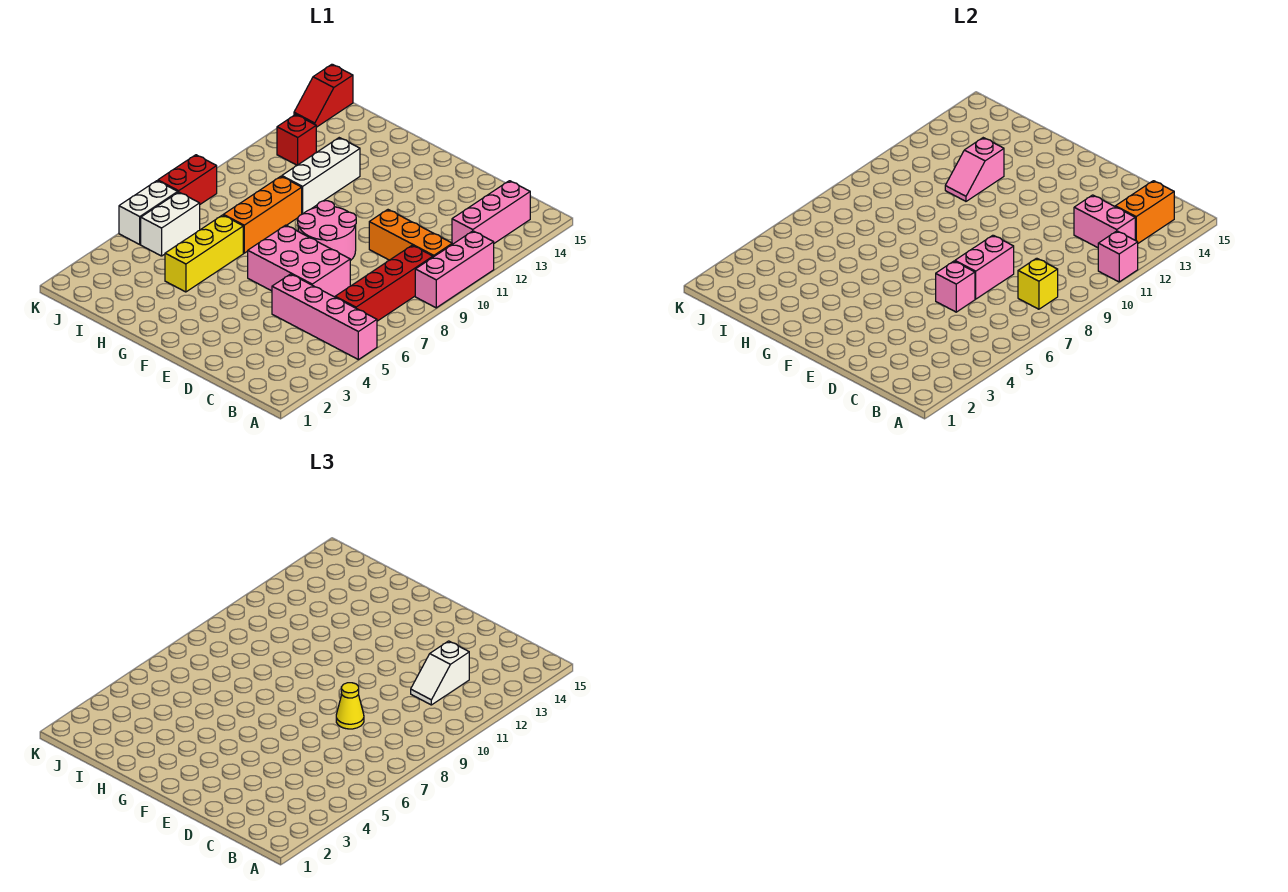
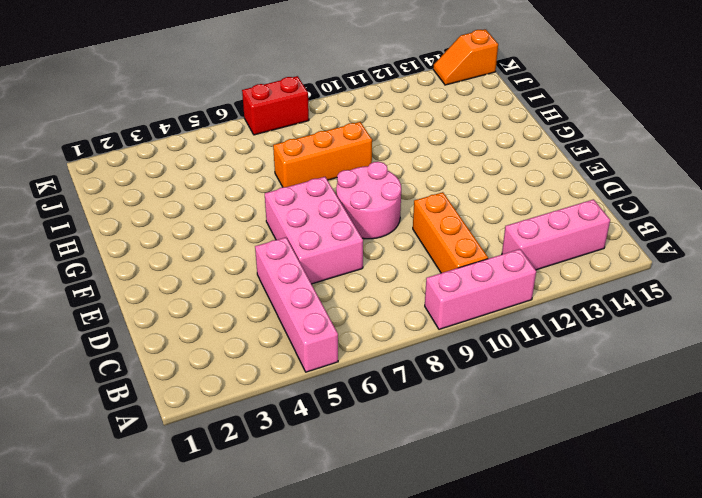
orange slope K14:K15 level 1 top 15 -> red slope K14:K15 level 1 top 15
none -> red brick B6:B9 level 1
none -> yellow brick H4:H6 level 1
none -> white brick H10:H12 level 1

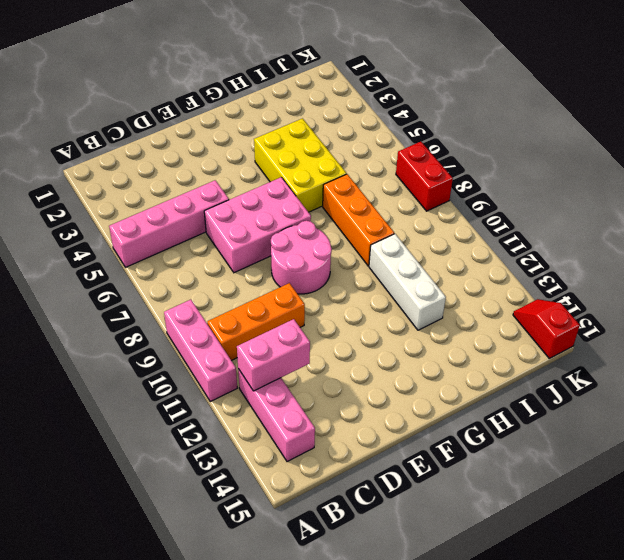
yellow brick G4:H6 level 1 -> yellow brick H4:H6 level 1
none -> red brick B6:B9 level 1
none -> white brick J5:J6 level 1
none -> red brick J12 level 1

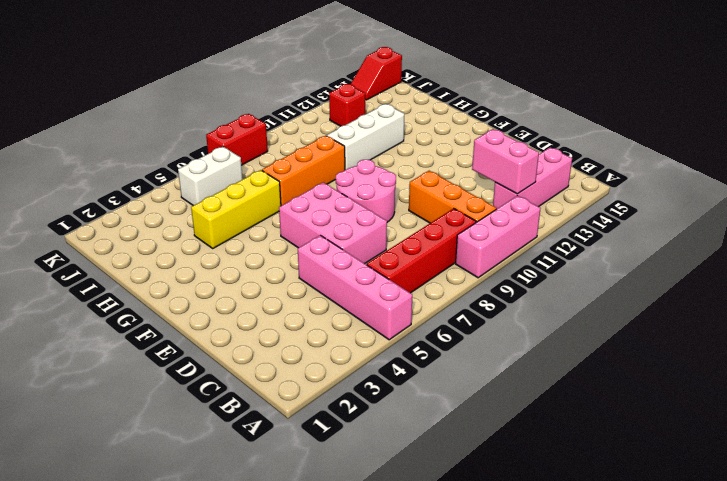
none -> white brick K5:K6 level 1
none -> pink brick A11 level 2
none -> yellow brick B8 level 2

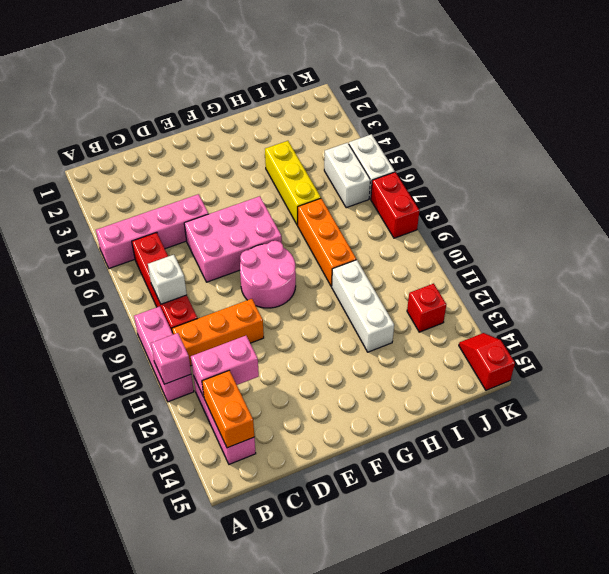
white brick B8 level 2 -> yellow brick B8 level 2
none -> pink brick D6 level 2
none -> pink brick D7:D8 level 2
none -> pink slope H11:H12 level 2 top 12

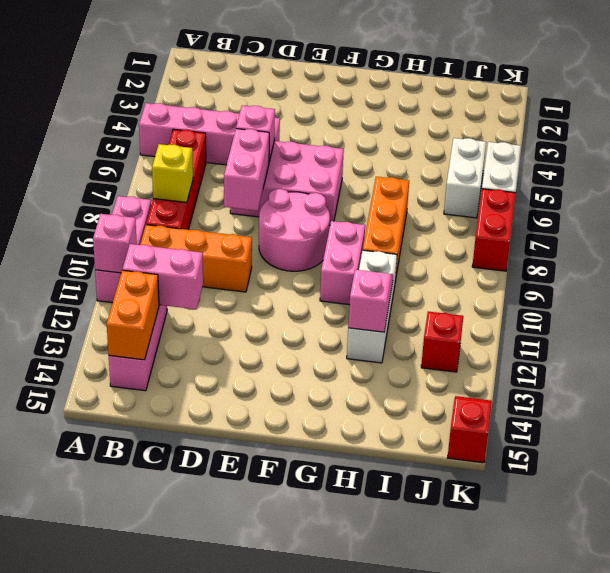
pink brick G9:G10 level 1 -> none
none -> yellow brick H4:H6 level 1
none -> white slope C11:C12 level 3 top 12
none -> yellow cone D8 level 3

